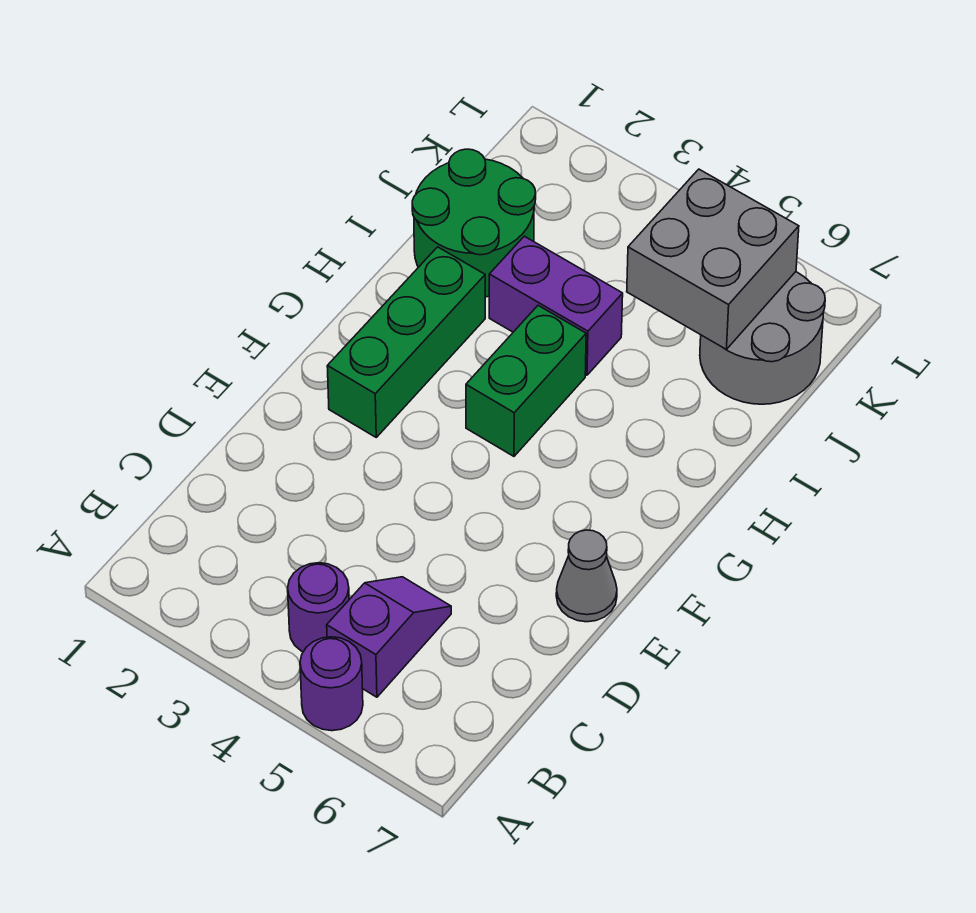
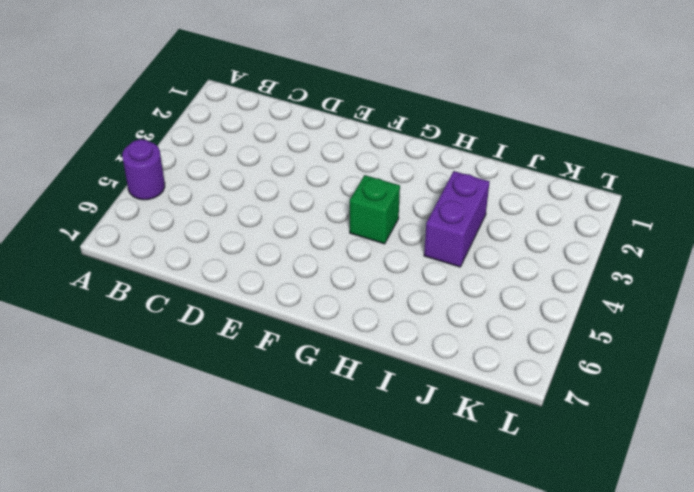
green brick G4 level 1 -> green brick G4:H4 level 1
none -> purple round brick B4 level 1
none -> purple slope B5:C5 level 1 top B

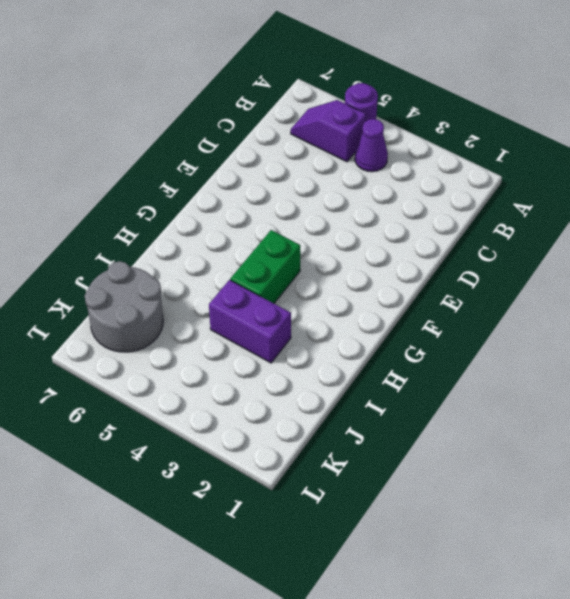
purple cone B4 level 1 -> purple round brick B4 level 1
purple slope B5:B6 level 1 top 5 -> purple slope B5:C5 level 1 top B
none -> grey cone E7 level 1
none -> green brick F2:H2 level 1

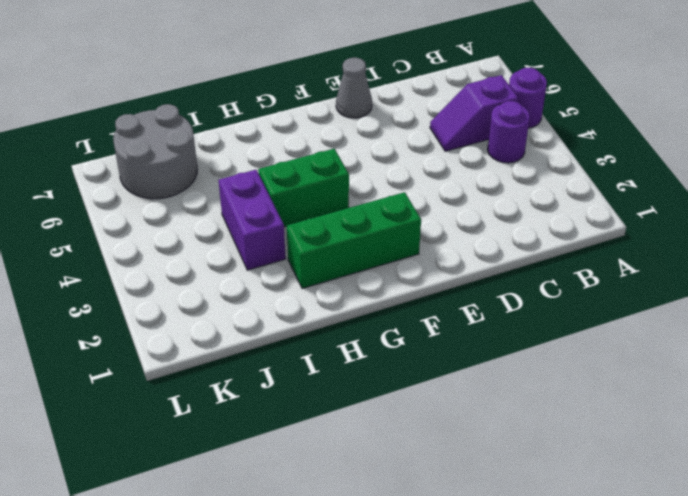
none -> green round brick I1:J2 level 1
none -> grey brick J5:K6 level 2

